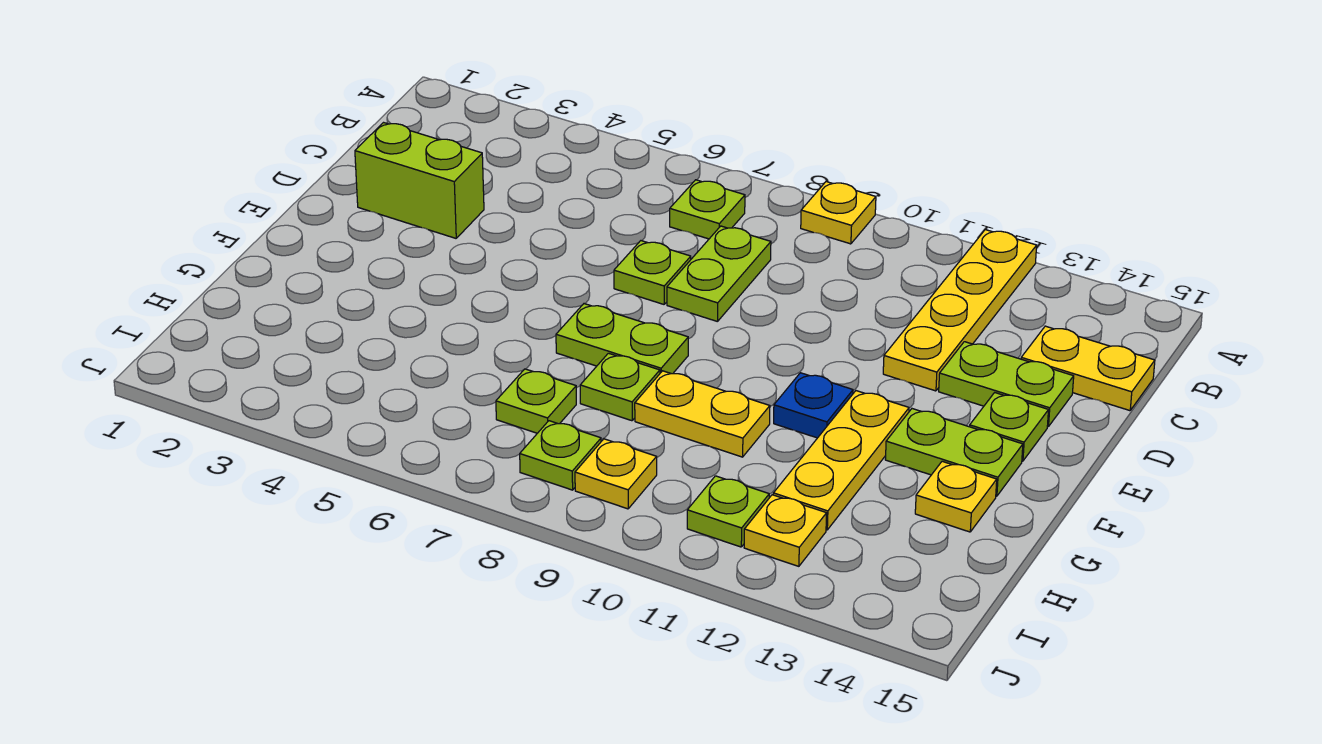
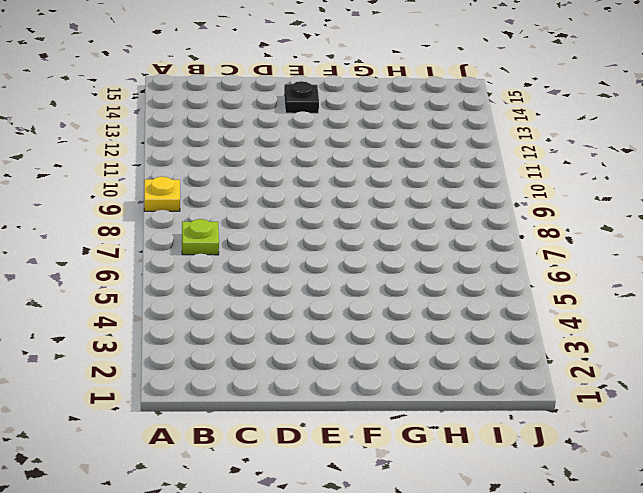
black plate E14 level 1 -> lime plate E14 level 1
none -> yellow plate A12:D12 level 1
none -> lime plate C8:D8 level 1
none -> yellow plate C14:C15 level 1

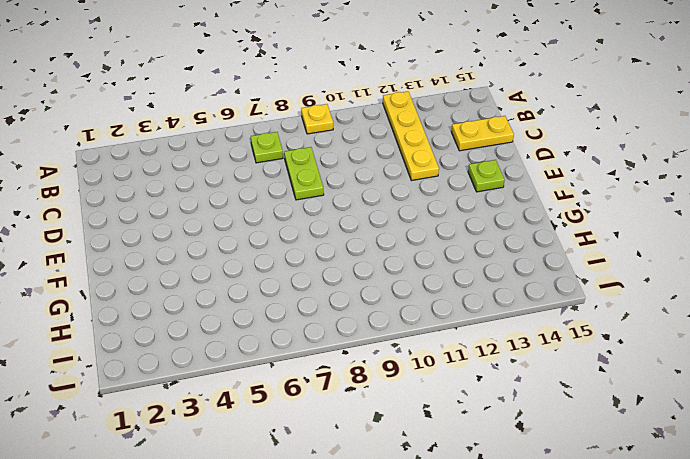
none -> lime brick D2:D3 level 1
none -> lime plate D7 level 1
none -> lime plate D13:D14 level 1

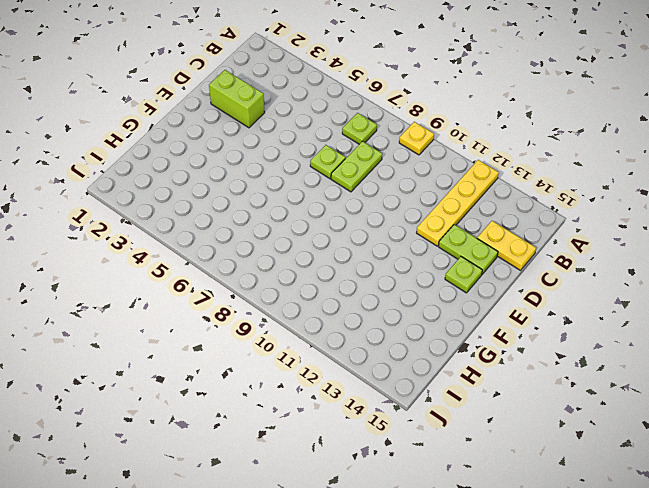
none -> lime plate F7:F8 level 1
none -> blue plate F11 level 1
none -> yellow plate F12:H12 level 1

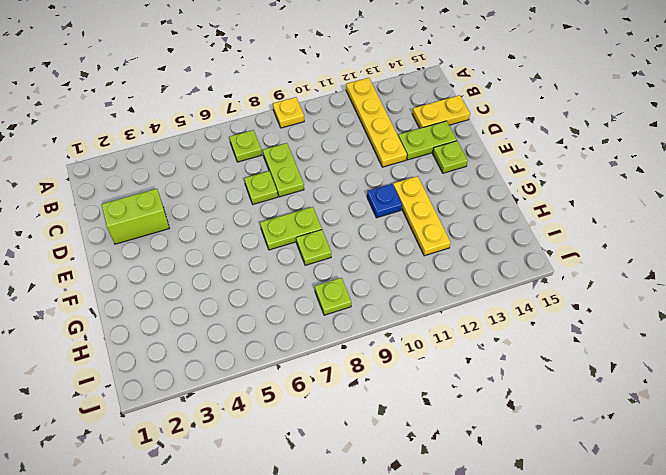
none -> lime plate F13:F14 level 1
none -> yellow plate G9:G10 level 1
none -> yellow plate G14 level 1

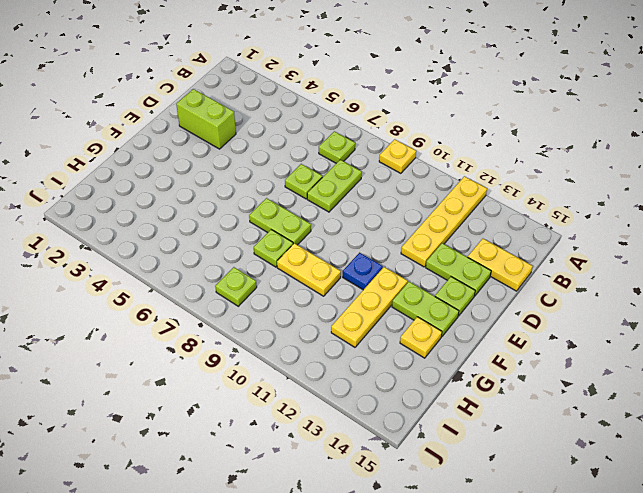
none -> lime plate H7 level 1
none -> yellow plate I9 level 1
none -> lime plate I11 level 1

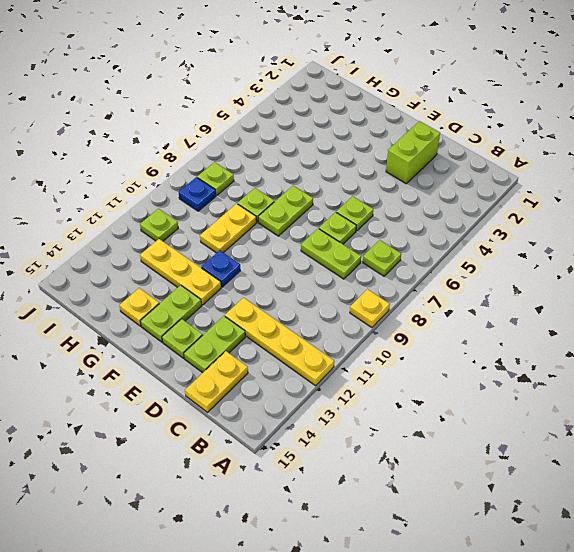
lime plate D6 level 1 -> lime plate H7 level 1
blue plate I9 level 1 -> yellow plate I9 level 1
none -> yellow plate I12 level 1

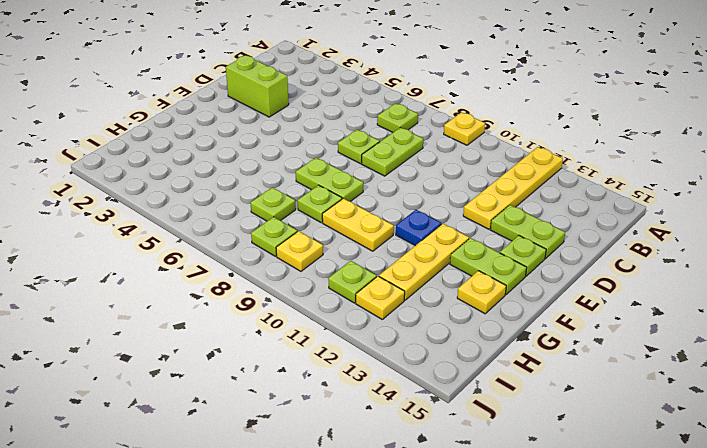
none -> yellow plate C14:C15 level 1

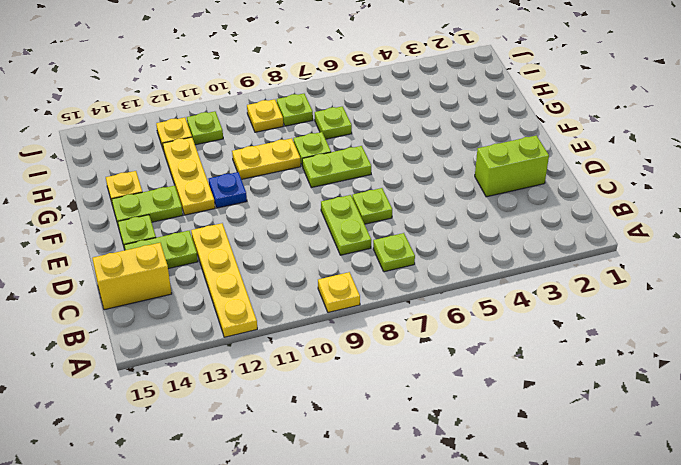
yellow brick C14:C15 level 1 -> yellow plate C14:C15 level 1

